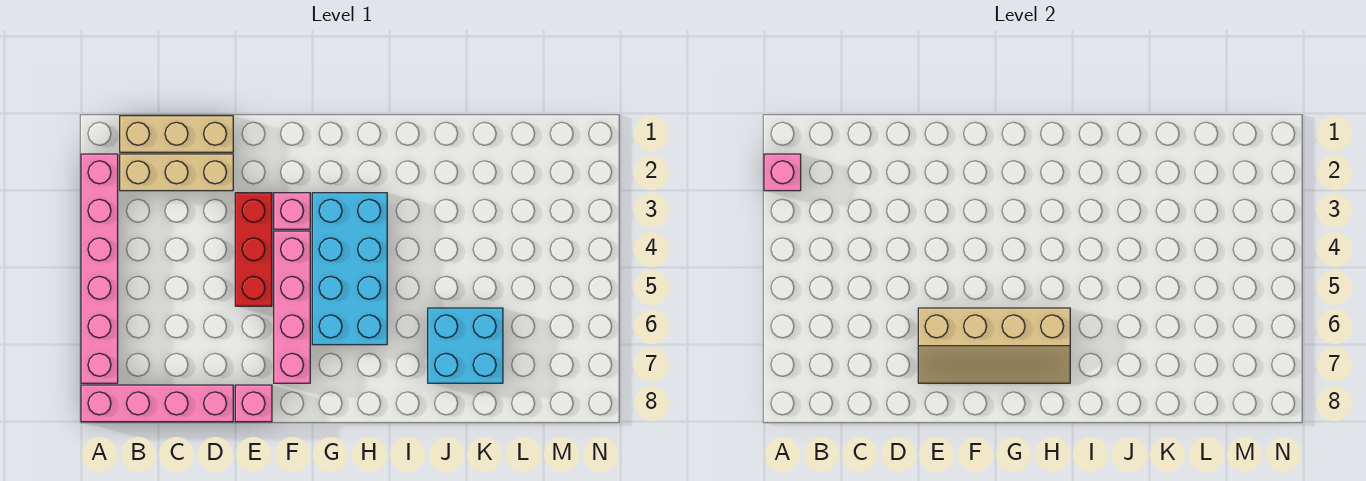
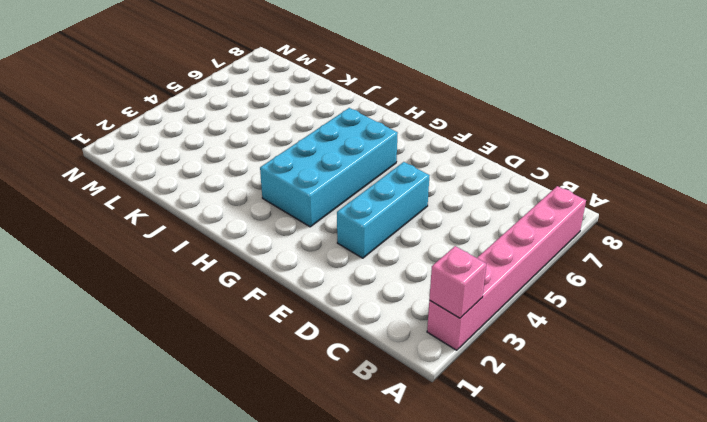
cyan brick E3:E5 level 1 -> red brick E3:E5 level 1
none -> pink brick A8:D8 level 1
none -> tan brick B1:D1 level 1
none -> tan brick B2:D2 level 1

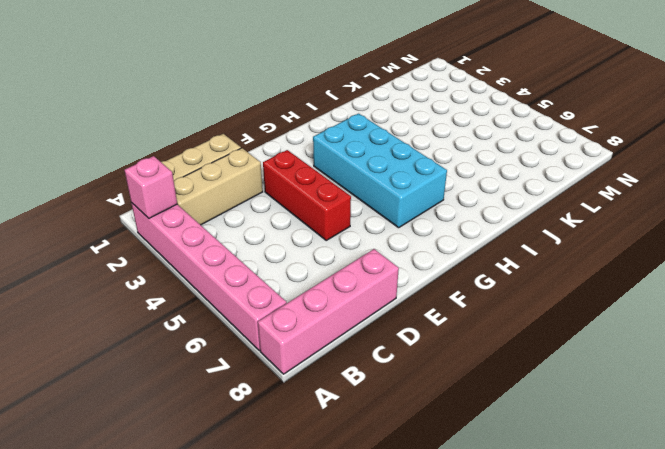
none -> pink brick E8 level 1
none -> pink brick F3 level 1
none -> pink brick F4:F7 level 1

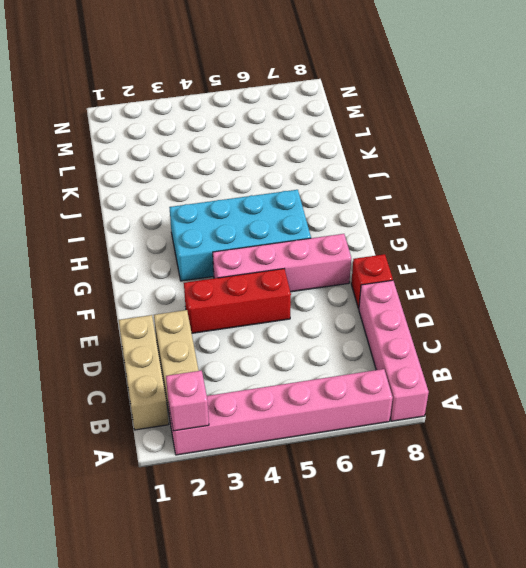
red brick E8 level 1 -> pink brick E8 level 1
none -> pink brick F3 level 1
none -> cyan brick J6:K7 level 1
none -> tan slope E6:H7 level 2 top 6

